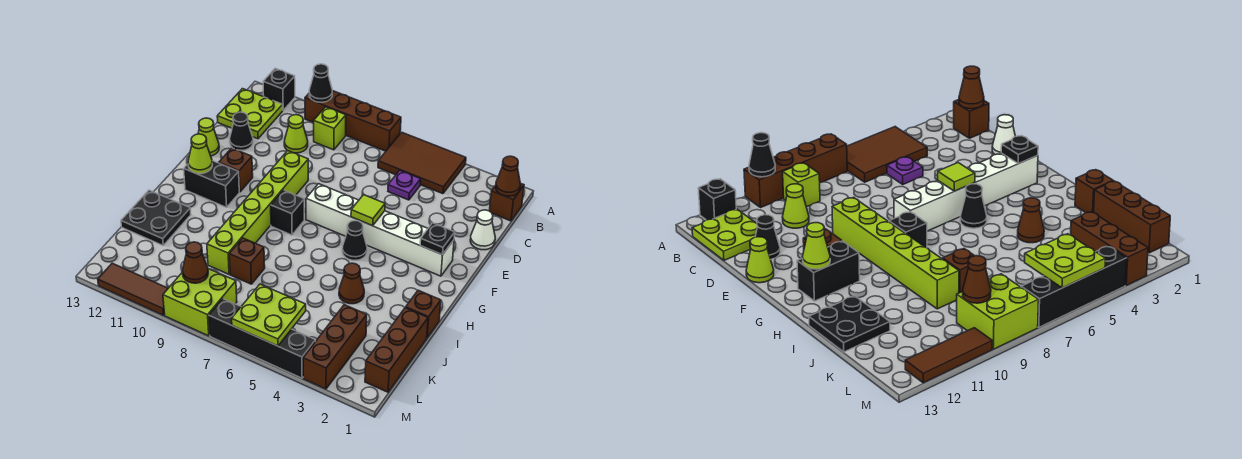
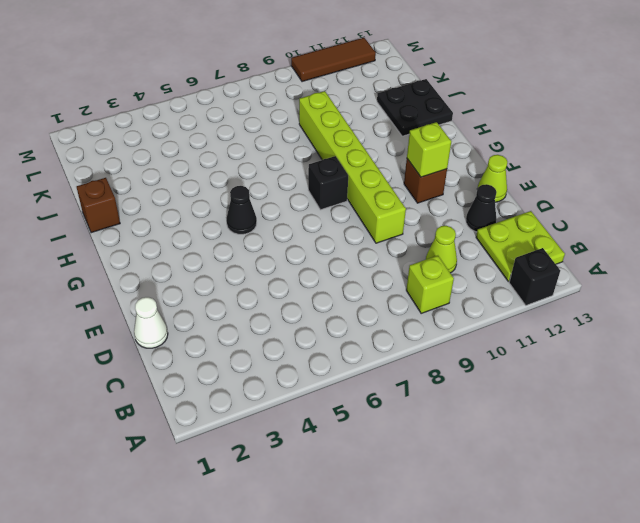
lime brick F11 level 2 -> none
none -> brown tile A4:B6 level 1
none -> brown brick A7:A10 level 1
none -> brown brick B1 level 1
none -> purple plate C5 level 1

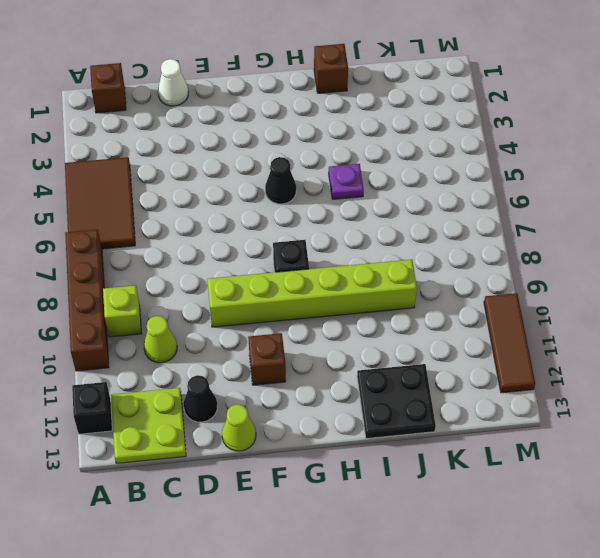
purple plate I5 level 1 -> purple plate C5 level 1
none -> white brick F2:F7 level 1
none -> black brick G11:G12 level 1
none -> brown cone I4 level 1
none -> brown brick J1:L1 level 1

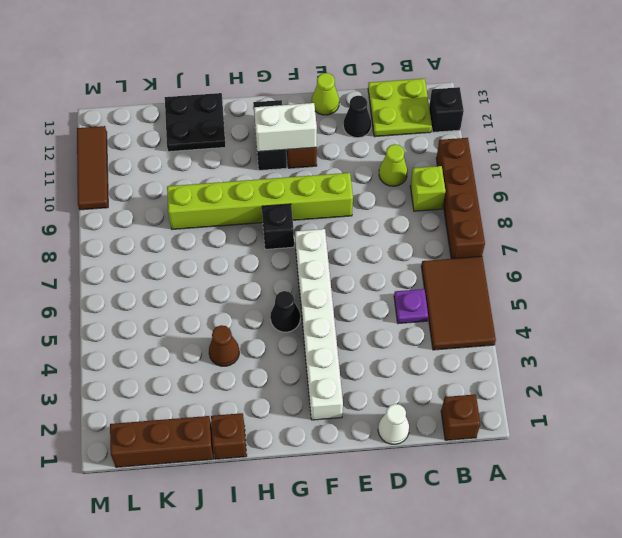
white brick F11:G11 level 2 -> none
none -> brown brick J8 level 1
none -> brown brick K3:M3 level 1
none -> lime brick L8:M9 level 1
none -> black brick M4:M7 level 1

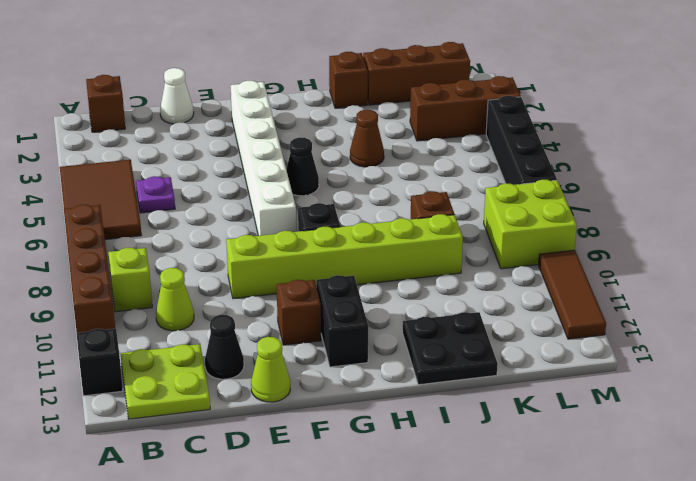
none -> black cone A10 level 2
none -> brown cone B1 level 2
none -> black plate F2 level 2
none -> lime tile F5 level 2

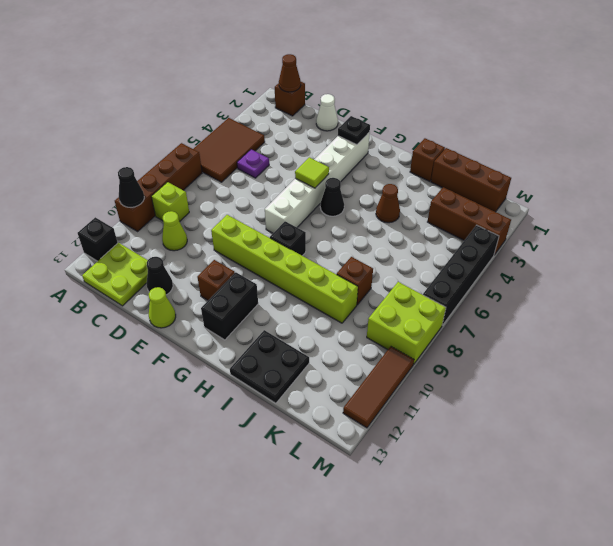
none -> lime cone G12 level 2
none -> lime plate L5:M6 level 2
none -> brown cone L9 level 2

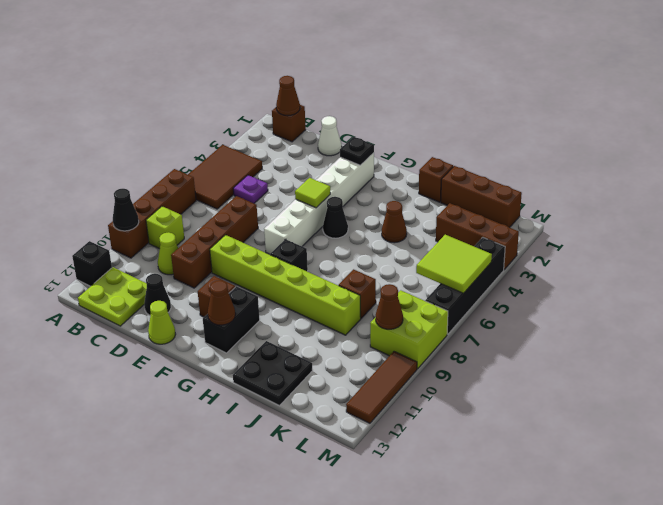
brown brick D7:D10 level 1 -> none
brown cone G12 level 2 -> lime cone G12 level 2
lime tile L5:M6 level 2 -> lime plate L5:M6 level 2

